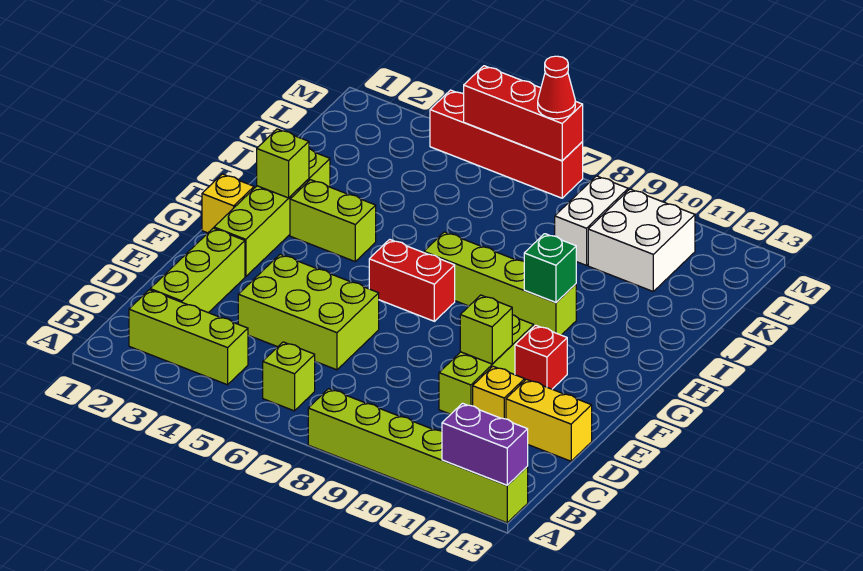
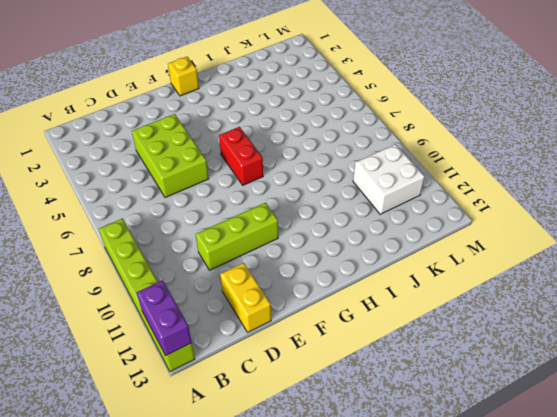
none -> lime brick B2:B4 level 1
none -> lime brick B6 level 1
none -> lime brick C2:E2 level 1

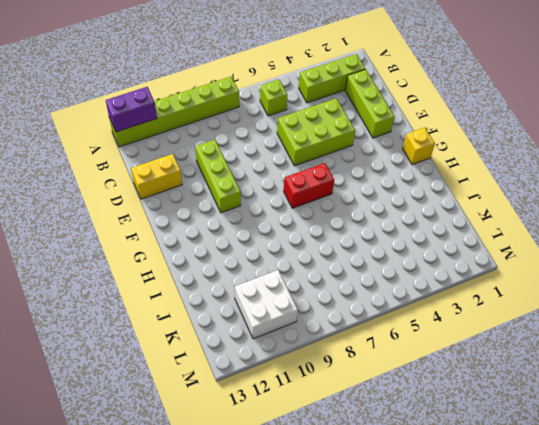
none -> yellow brick D11 level 1
none -> lime brick F2:I2 level 1
none -> red brick F11 level 1

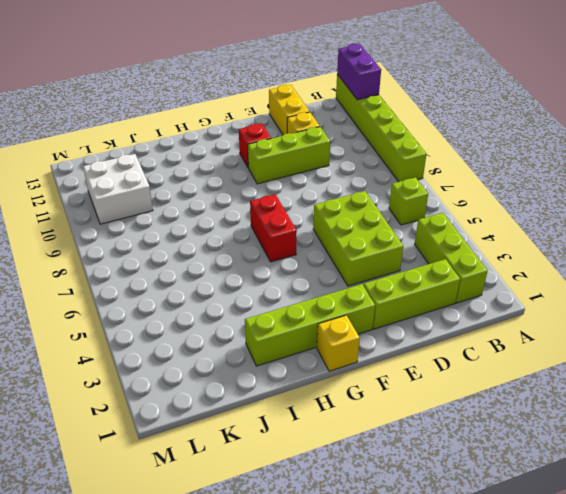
none -> lime brick H3:H4 level 1
none -> lime brick H7:H10 level 1
none -> white brick K9:L9 level 1

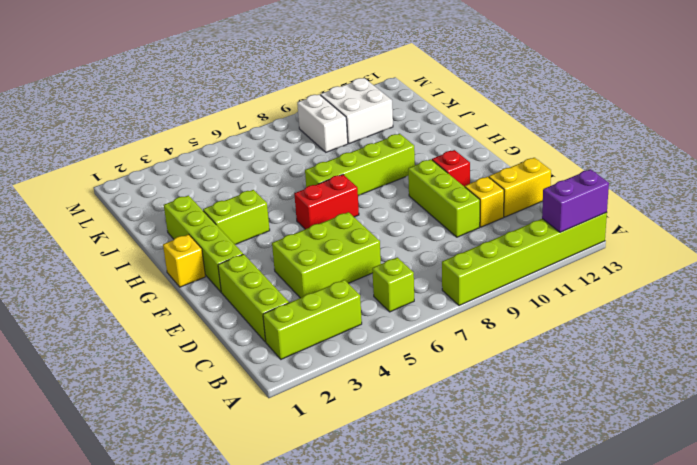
none -> red brick M4:M7 level 1
none -> lime brick E10 level 2
none -> lime brick H2 level 2

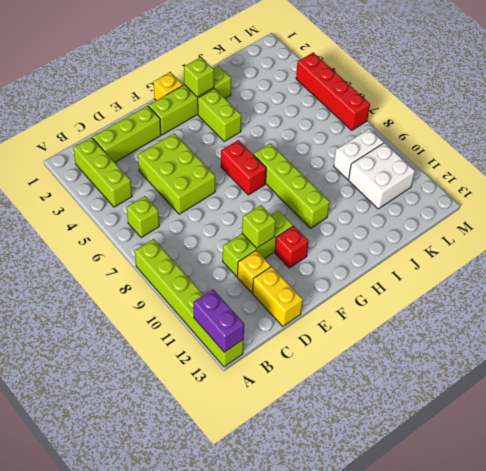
none -> green brick H10 level 2
none -> red brick M5:M7 level 2
none -> red cone M7 level 3

